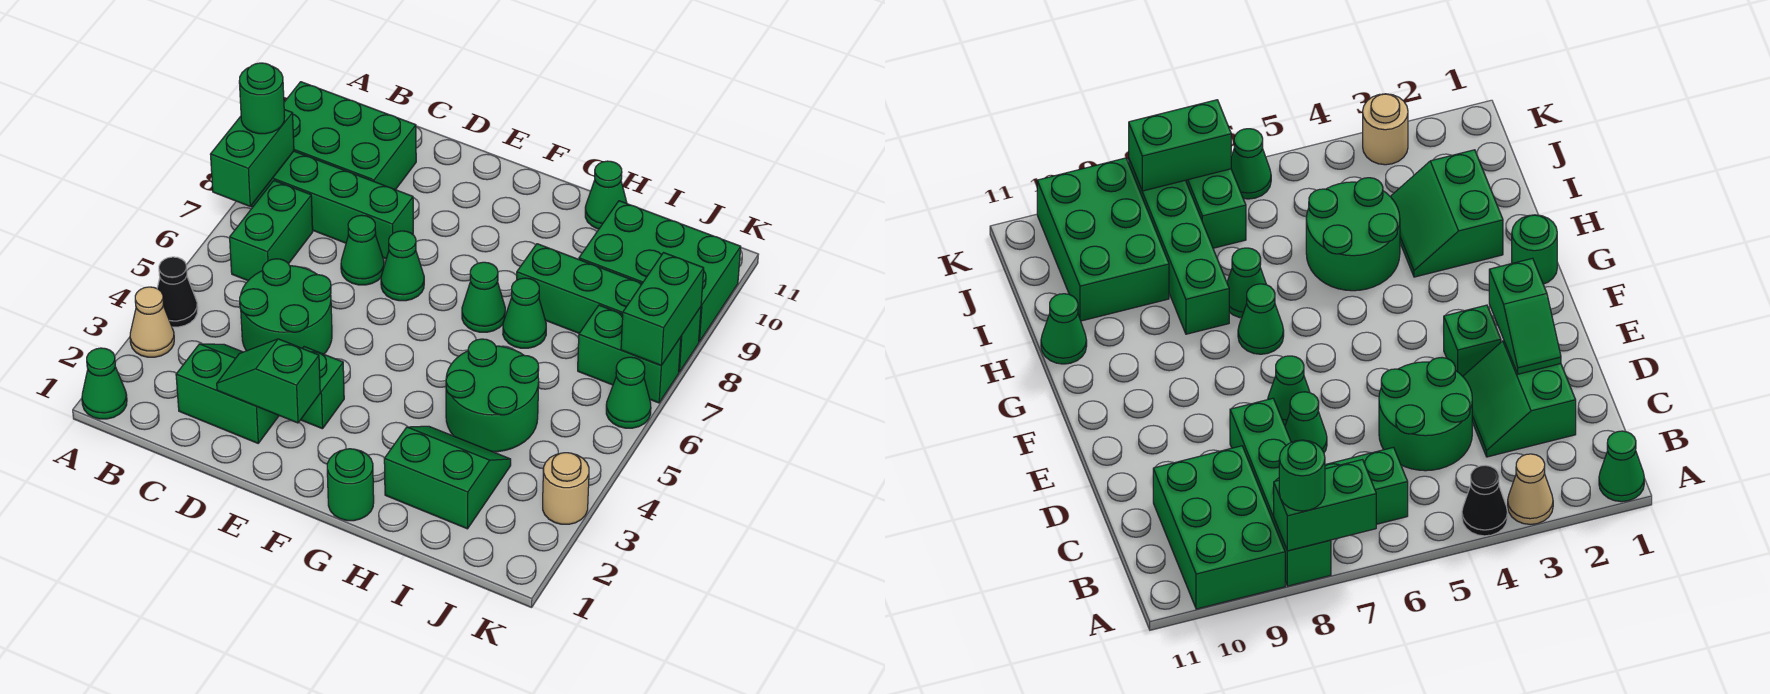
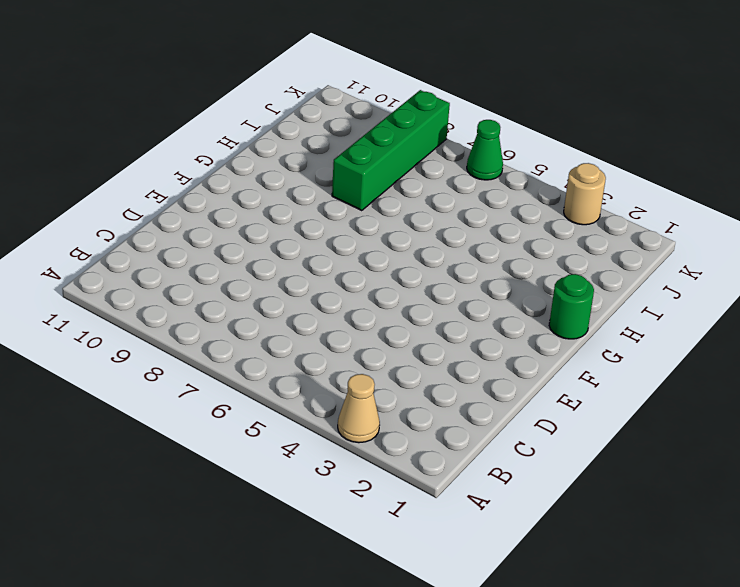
none -> green cone A1 level 1
none -> black cone A4 level 1
none -> green brick A8:D8 level 1

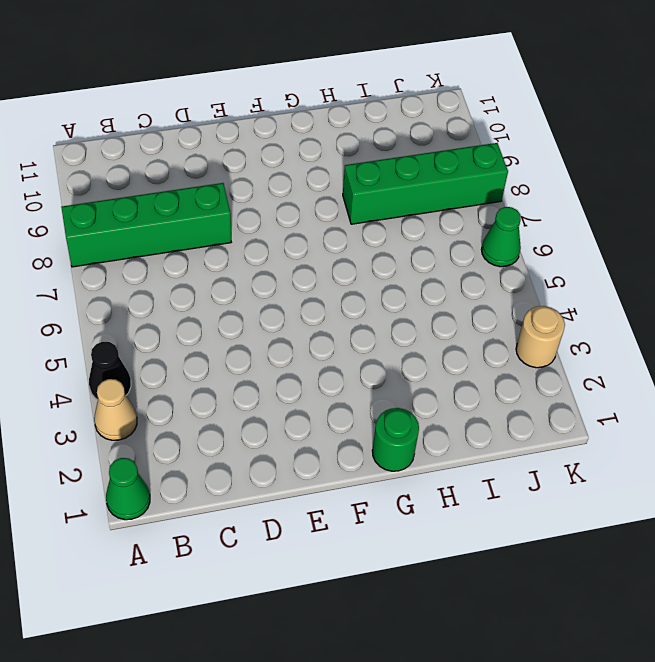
none -> green brick A9:C10 level 1
none -> green brick B6:B7 level 1
none -> green slope C2:D3 level 1 top 2

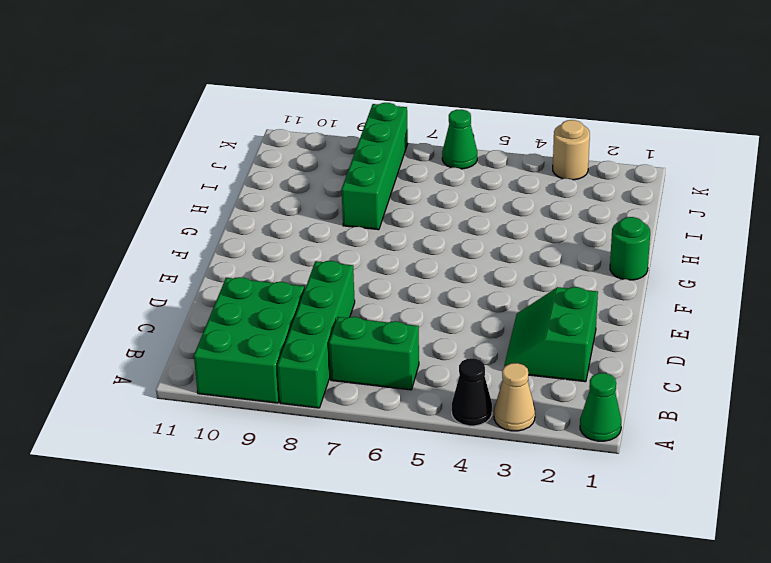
none -> green round brick C4:D5 level 1
none -> green cone D7 level 1
none -> green brick E3 level 1

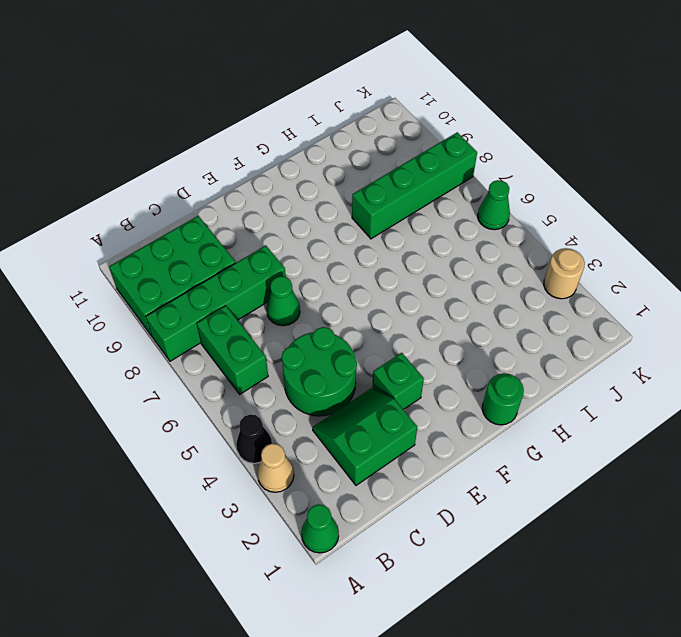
none -> green cone E7 level 1
none -> green cone G7 level 1
none -> green slope H2:I3 level 1 top 2

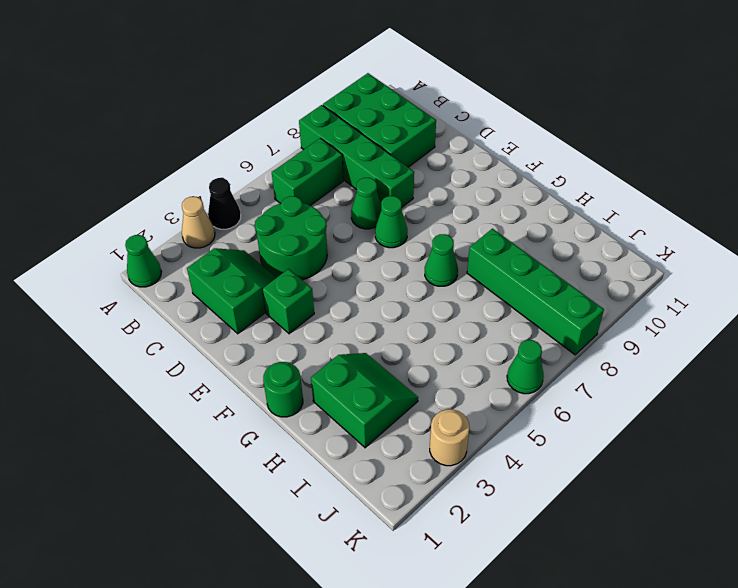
none -> green round brick H4:I5 level 1
none -> green cone H7 level 1
none -> green cone H11 level 1

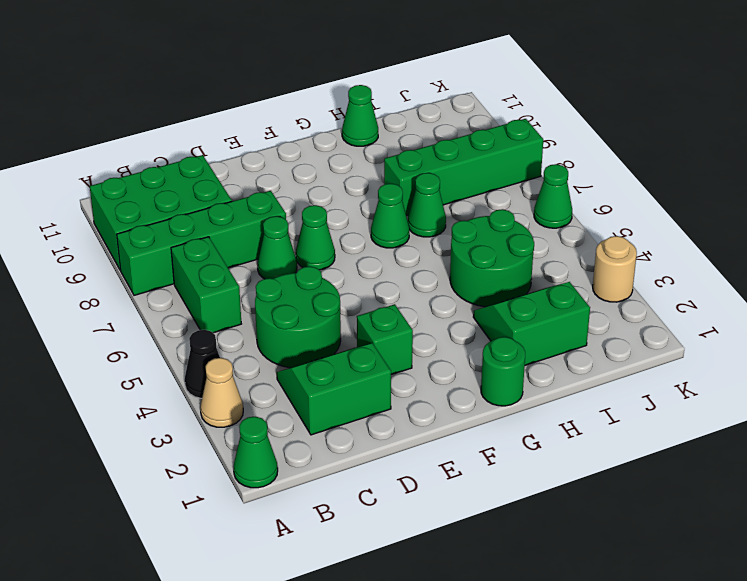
none -> green brick I9:K10 level 1
none -> green brick J7:K7 level 1
none -> green brick A7:A8 level 2

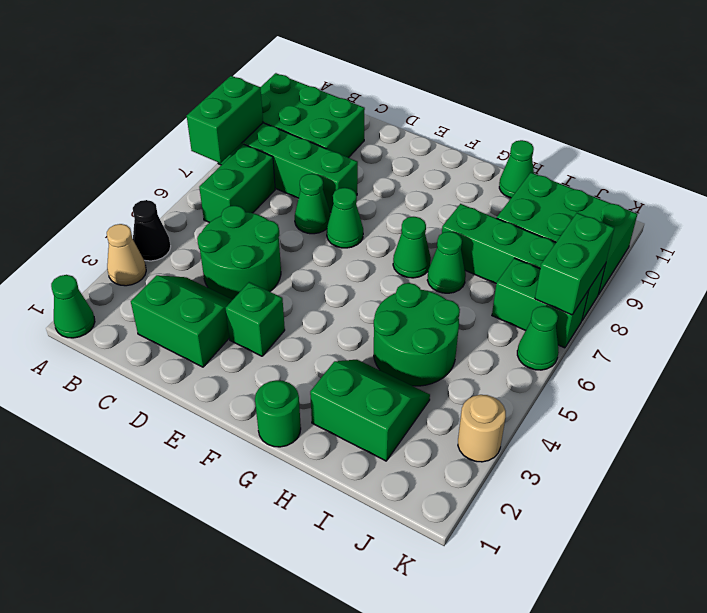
none -> green slope D2:E2 level 2 top E
none -> green round brick A8 level 3

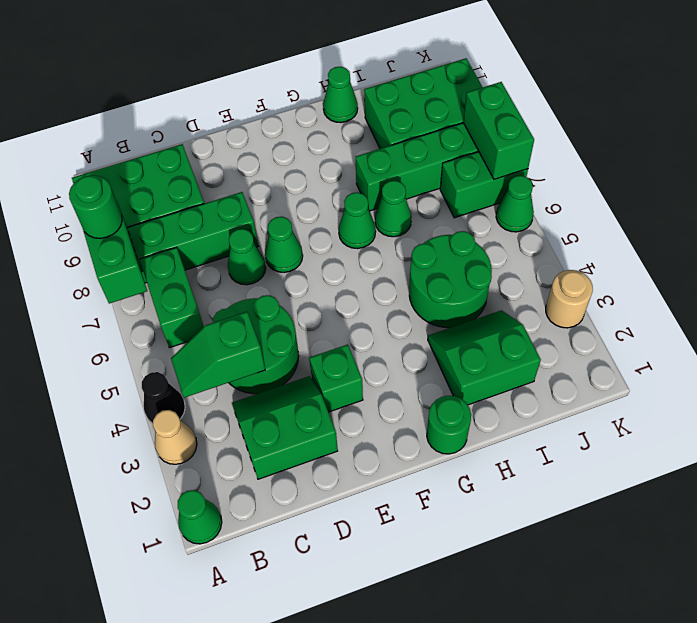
green slope B4:C4 level 2 top C -> green slope D2:E2 level 2 top E

